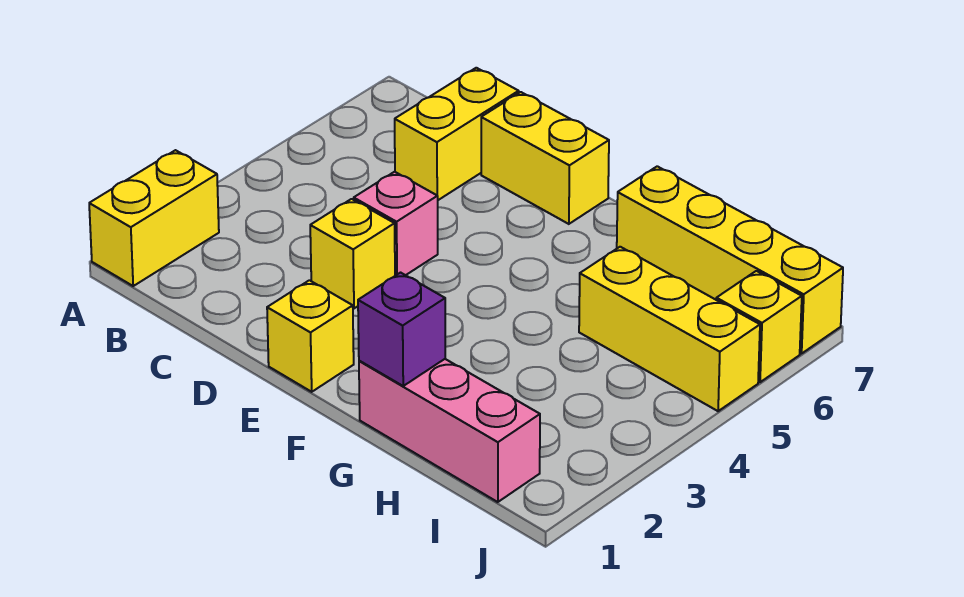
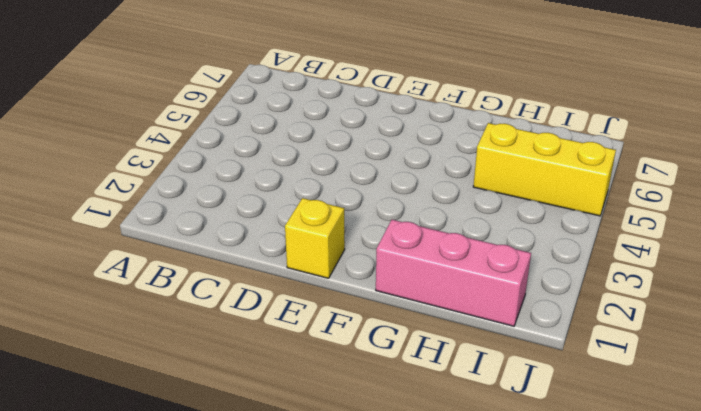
none -> yellow brick A1:A2 level 1
none -> yellow brick C6:C7 level 1

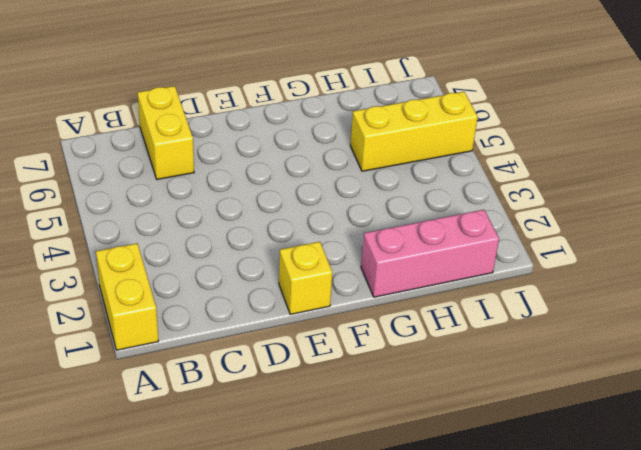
none -> yellow brick D3 level 1
none -> pink brick D4 level 1

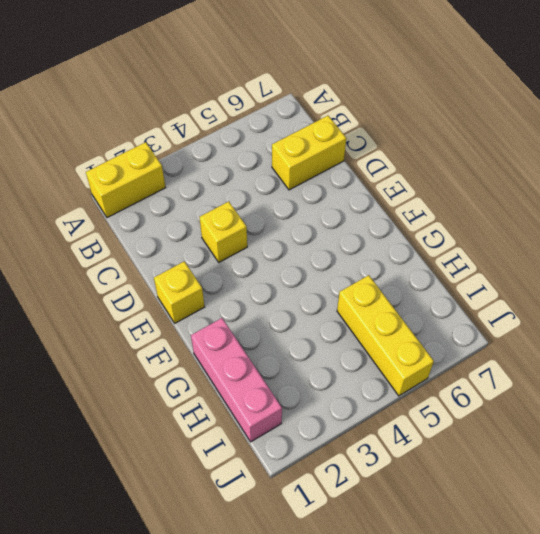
none -> pink brick D4 level 1
none -> yellow brick D7:E7 level 1

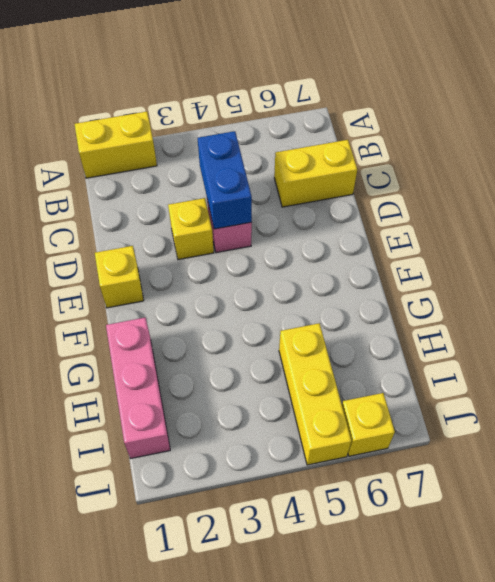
blue brick C4:D4 level 2 -> none
none -> yellow brick D7:E7 level 1
none -> yellow brick G7:J7 level 1

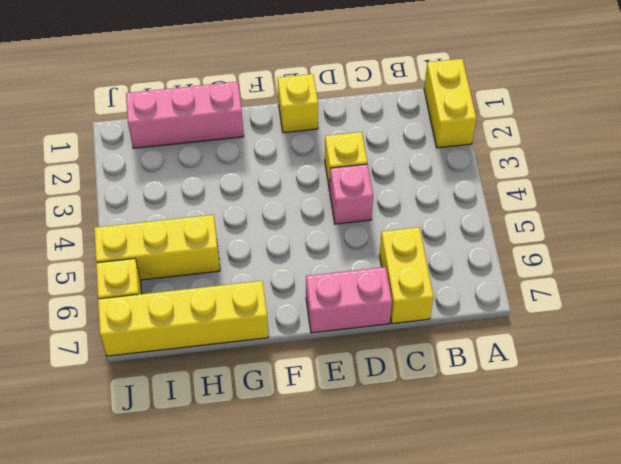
pink brick D7:E7 level 1 -> yellow brick D7:E7 level 1
none -> purple brick G1 level 2

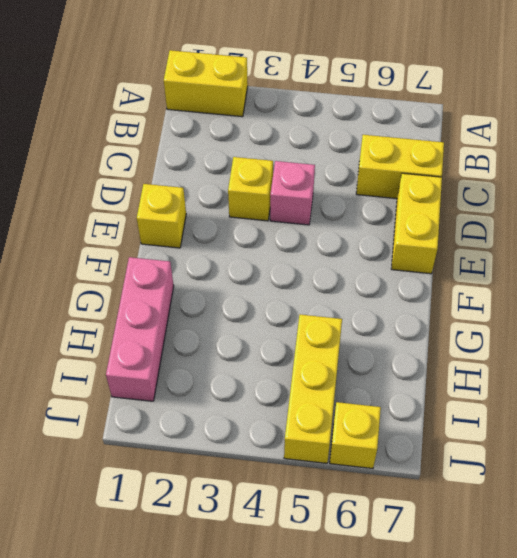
none -> yellow brick G7:J7 level 1
none -> purple brick G1 level 2

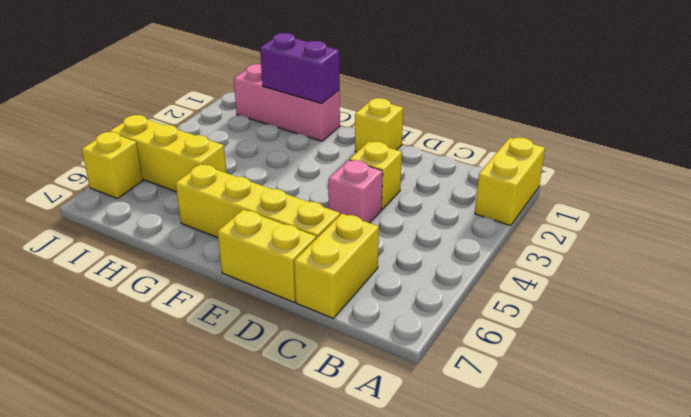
yellow brick D6:G6 level 1 -> yellow brick G7:J7 level 1
purple brick G1:H1 level 2 -> purple brick G1 level 2

